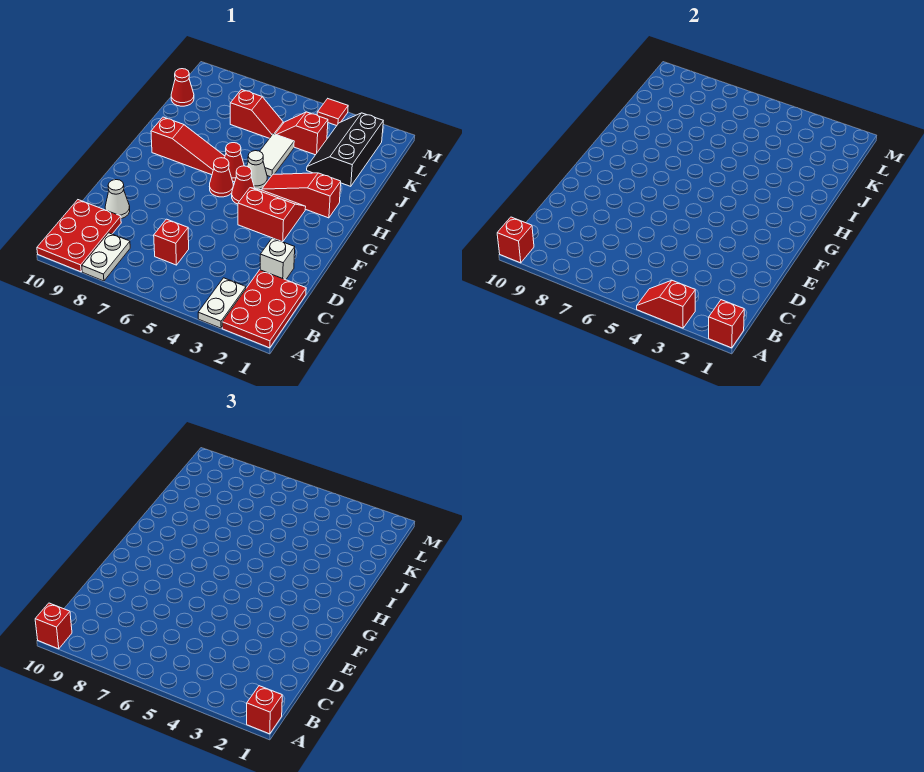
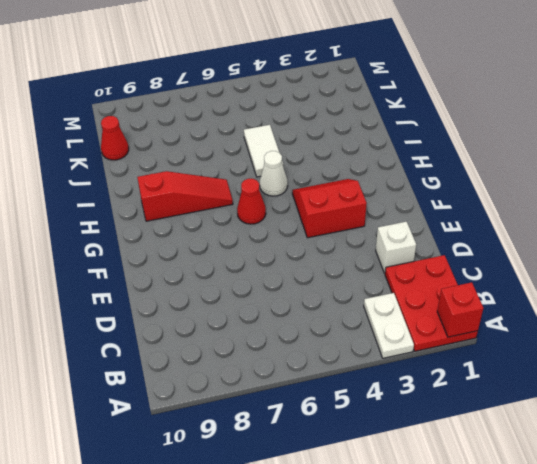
none -> white plate A8:B8 level 1
none -> red plate A9:C10 level 1
none -> red brick C6 level 1

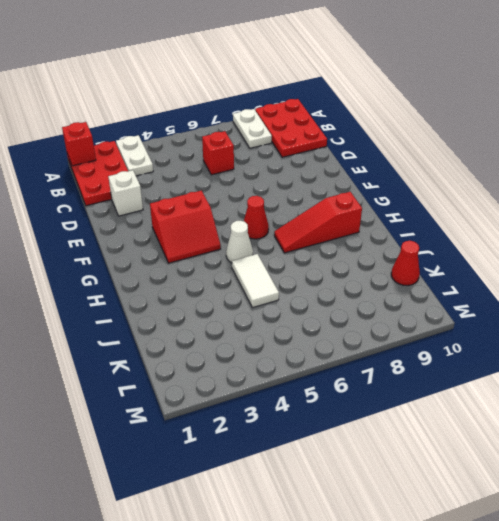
none -> white cone D9 level 1
none -> red cone G5 level 1
none -> red slope H2:H4 level 1 top 2

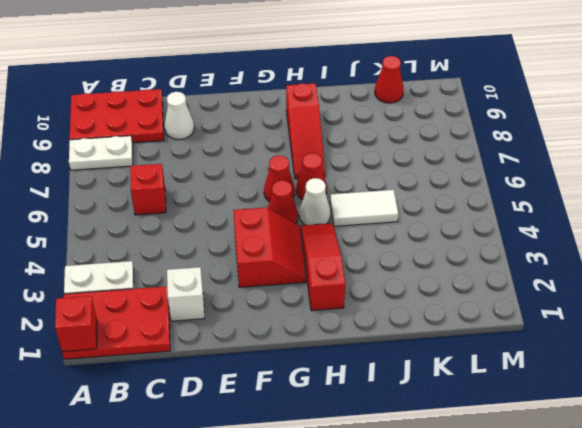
none -> black slope J2:L3 level 1 top 2
none -> red slope K4:K5 level 1 top 4
none -> red slope K6:K7 level 1 top 7

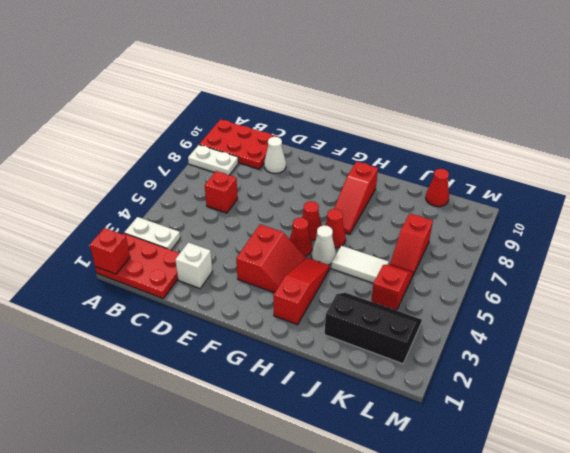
none -> red tile M4 level 1
none -> red slope A3:A4 level 2 top 3
none -> red brick A10 level 2

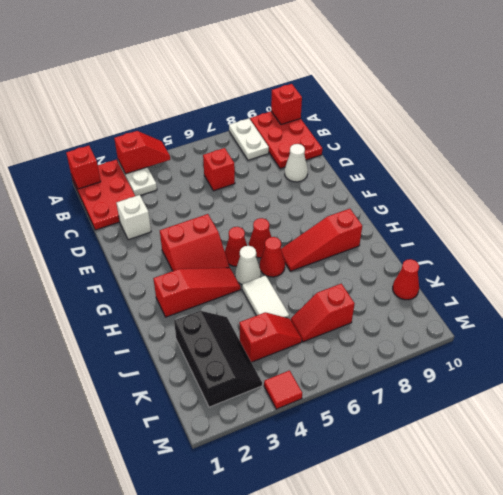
none -> red brick A1 level 3
none -> red brick A10 level 3

